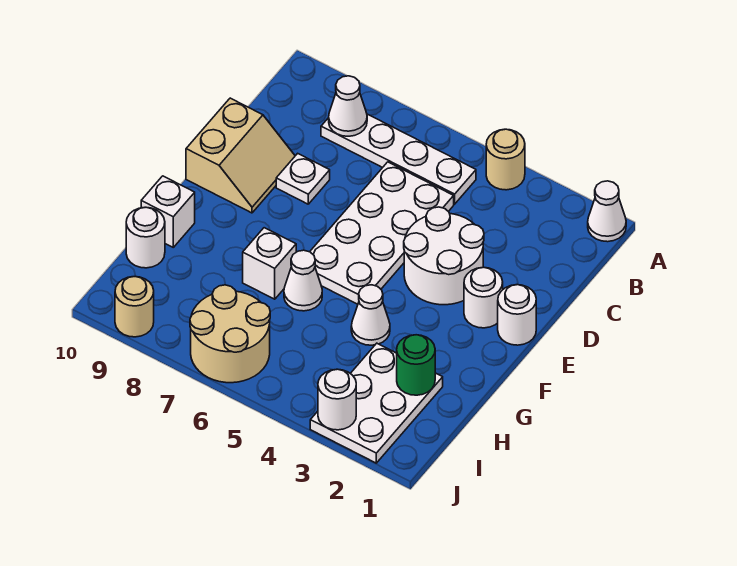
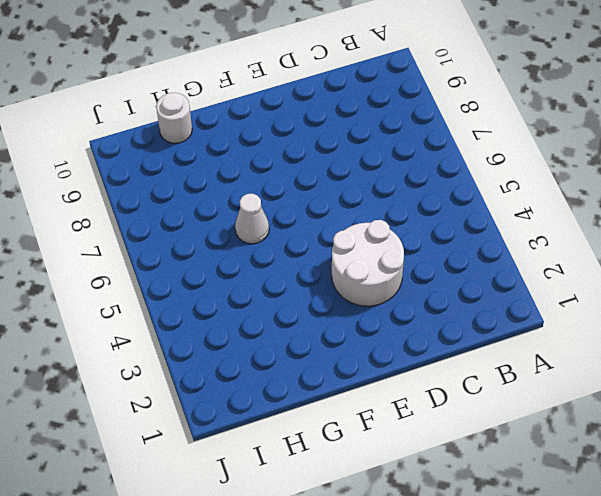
none -> white cone A1 level 1
none -> tan round brick A4 level 1
none -> white plate B5:B8 level 1

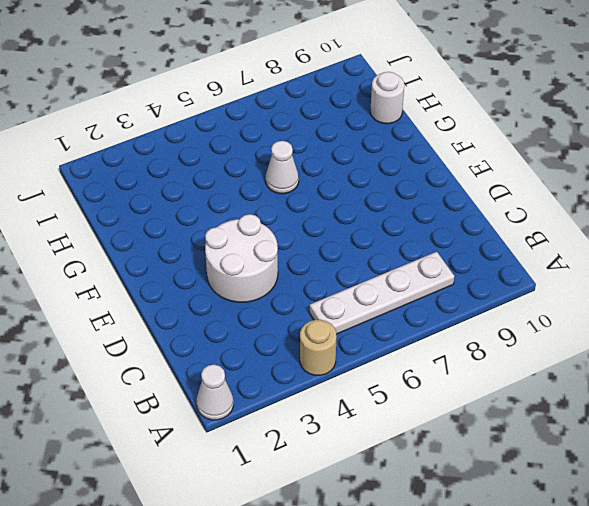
none -> white plate C5:F6 level 1
none -> white plate D8 level 1
none -> tan slope D9:E10 level 1 top 10

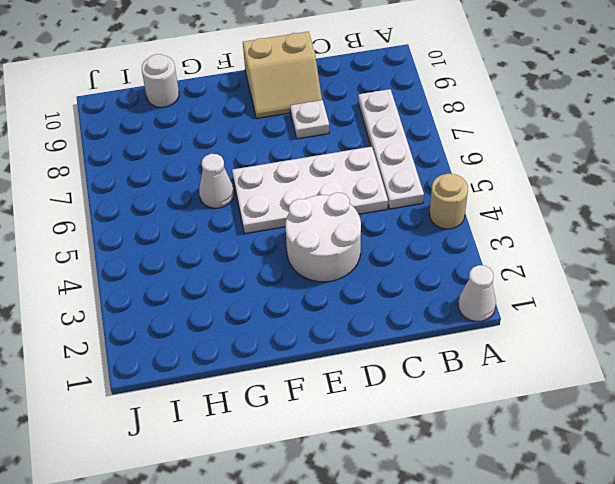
none -> white round brick E1 level 1
none -> white round brick E2 level 1
none -> white cone G4 level 1

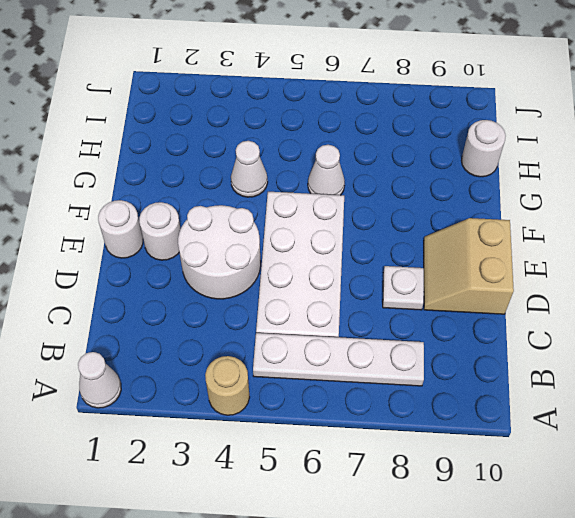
none -> white brick G7 level 1
none -> white brick G10 level 1
none -> white plate H2:J3 level 1

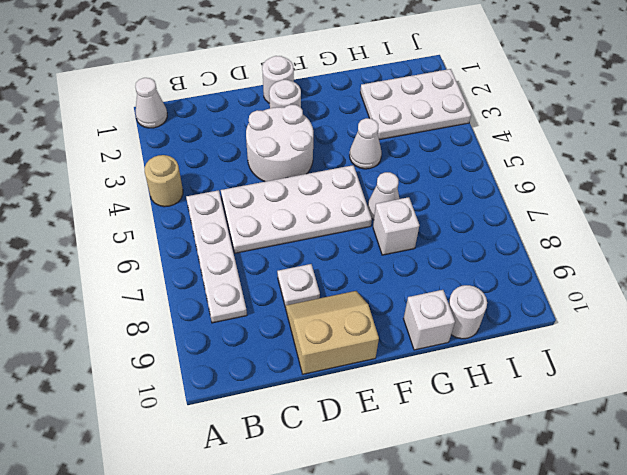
none -> tan round brick I6:J7 level 1
none -> tan round brick J9 level 1
none -> white cone B8 level 2

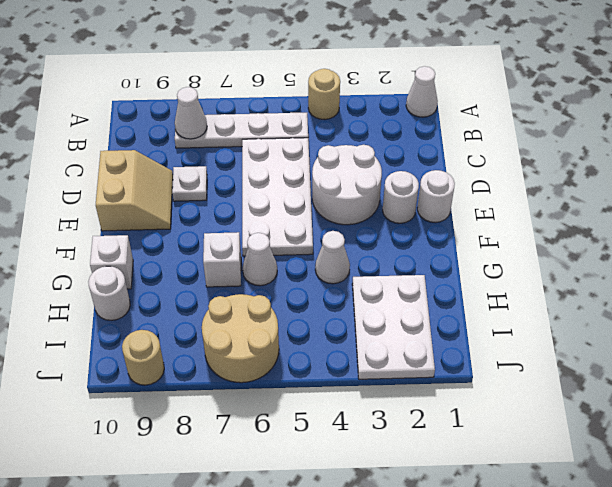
none -> green round brick H2 level 2
none -> white round brick J3 level 2

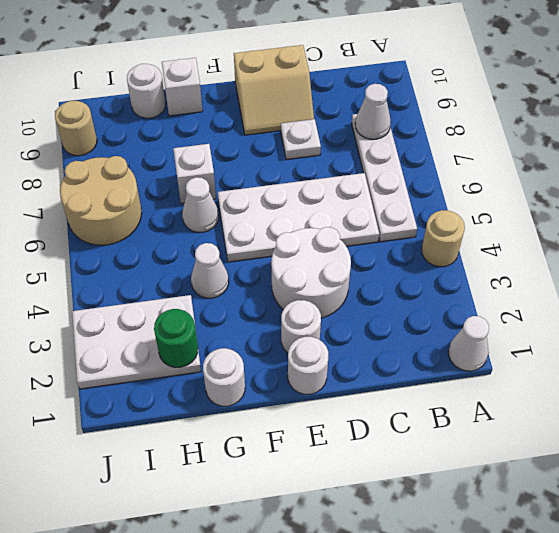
white round brick G1 level 1 -> white round brick J3 level 2

